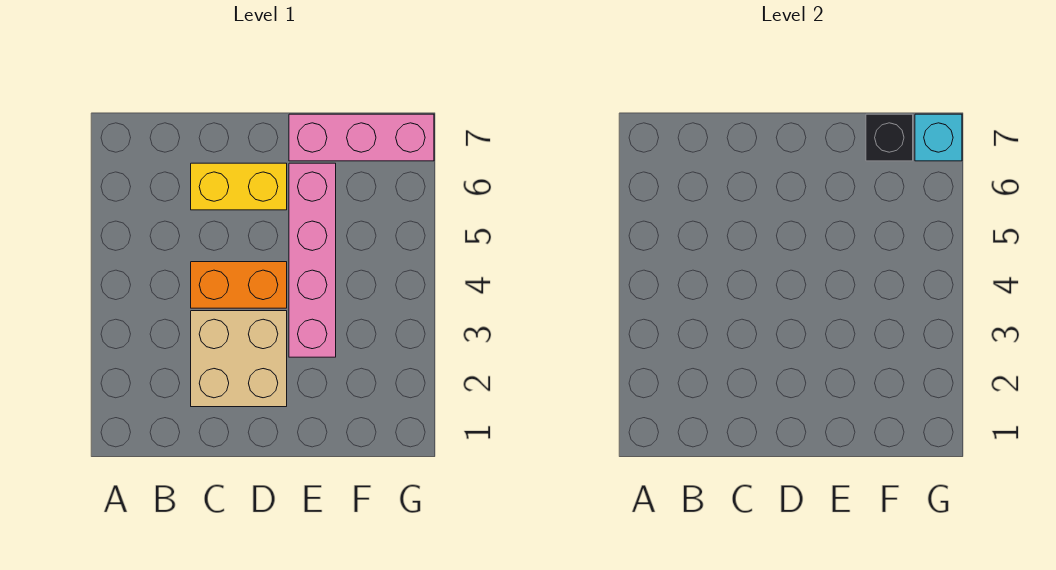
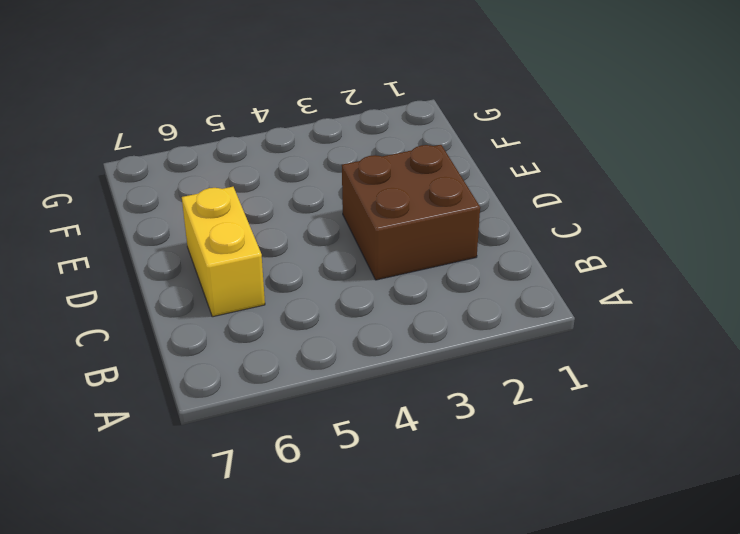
brown brick C2:D3 level 1 -> tan brick C2:D3 level 1
none -> orange brick C4:D4 level 1
none -> pink brick E3:E6 level 1

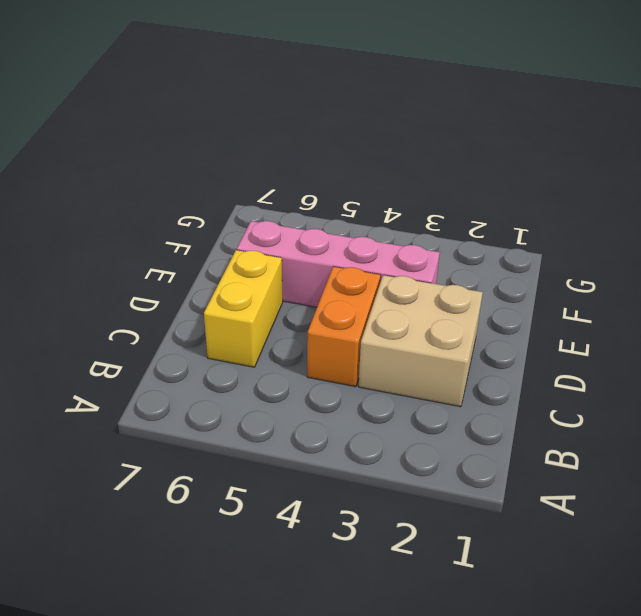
none -> pink brick E7:G7 level 1
none -> black brick F7 level 2

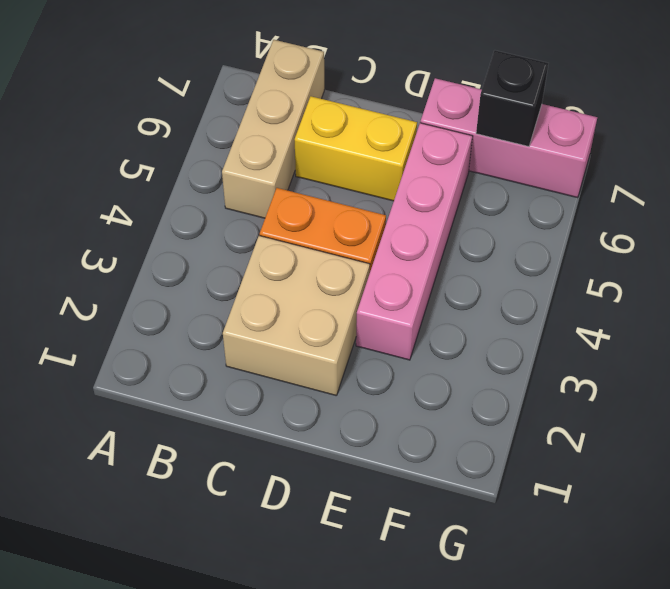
tan brick B5:B7 level 1 -> none
none -> cyan brick G7 level 2

